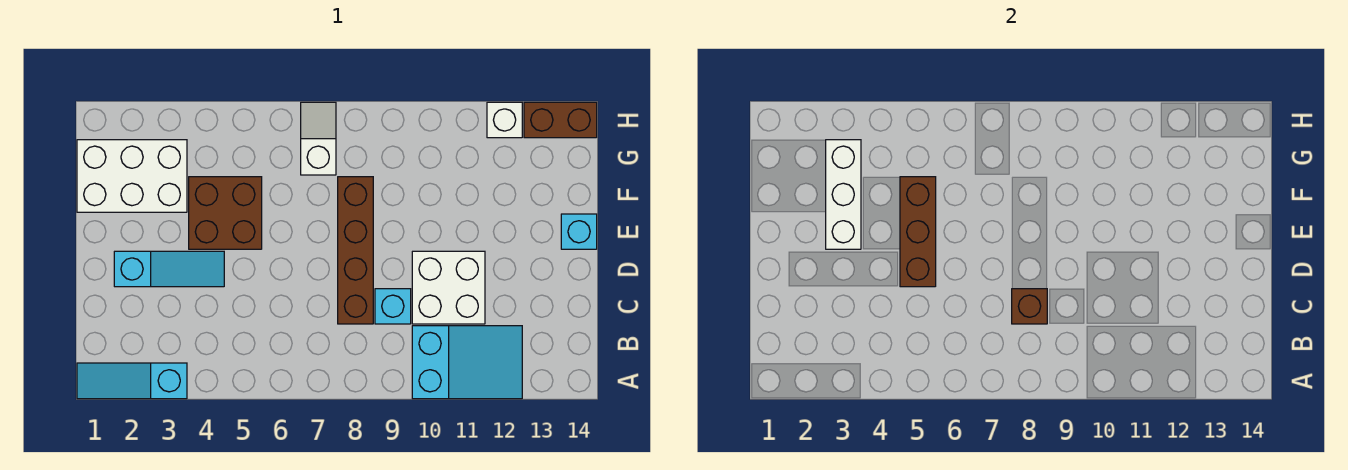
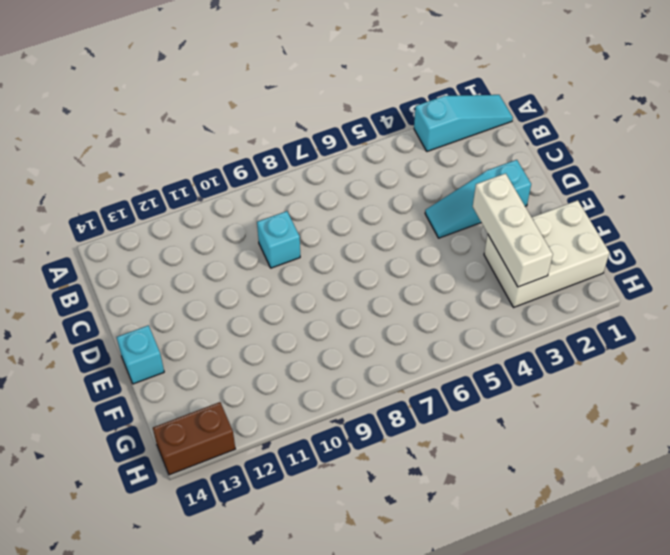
none -> cyan slope A10:B12 level 1 top 10
none -> brown brick C8:F8 level 1
none -> white brick C10:D11 level 1

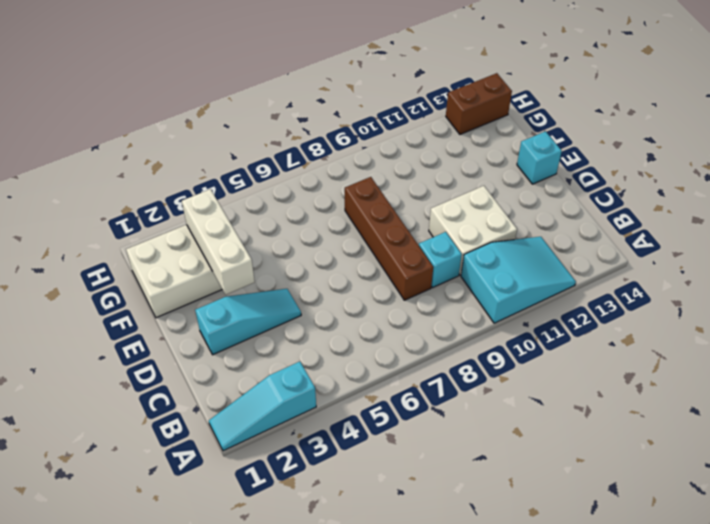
none -> brown brick E4:F5 level 1
none -> white slope G7:H7 level 1 top G
none -> white brick H12 level 1

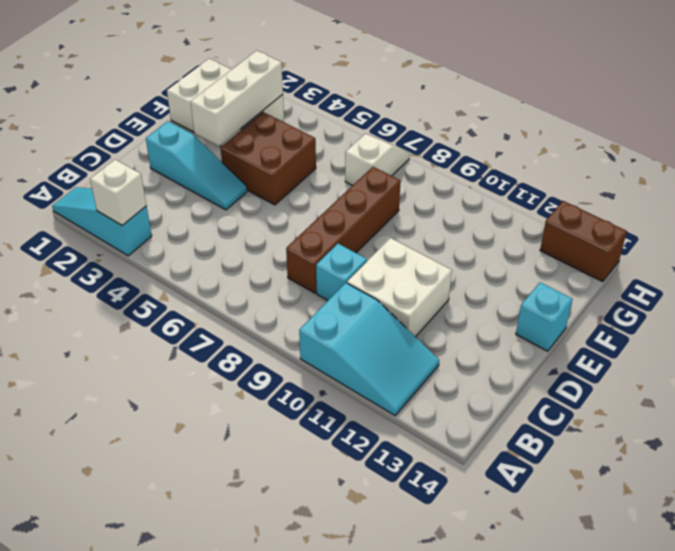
white brick A3 level 2 -> white brick H12 level 1
none -> brown brick C8 level 2
none -> brown brick D5:F5 level 2

